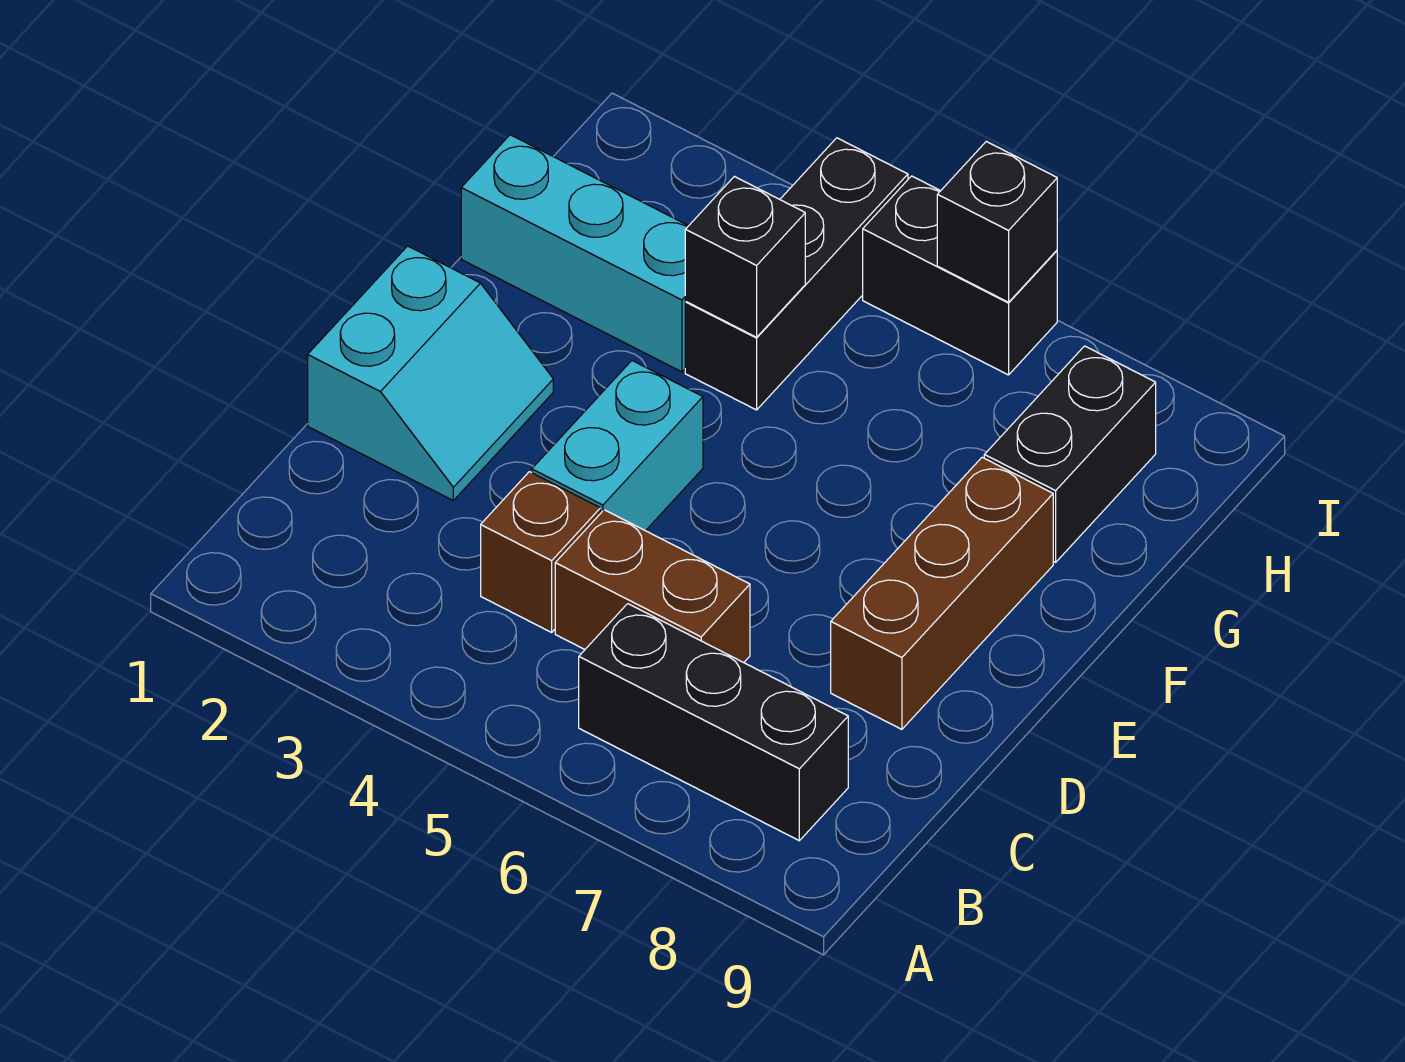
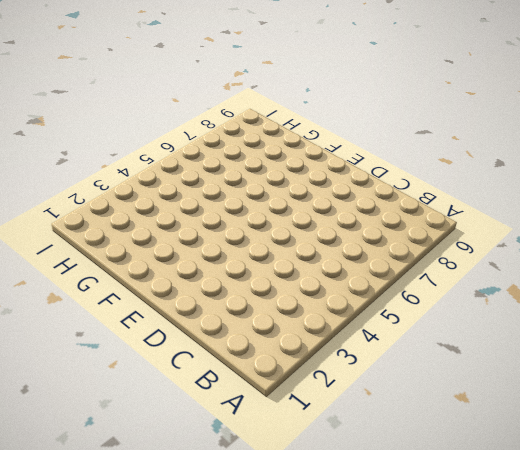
none -> black brick B6:B8 level 1
none -> brown brick C4 level 1
none -> brown brick C5:C6 level 1

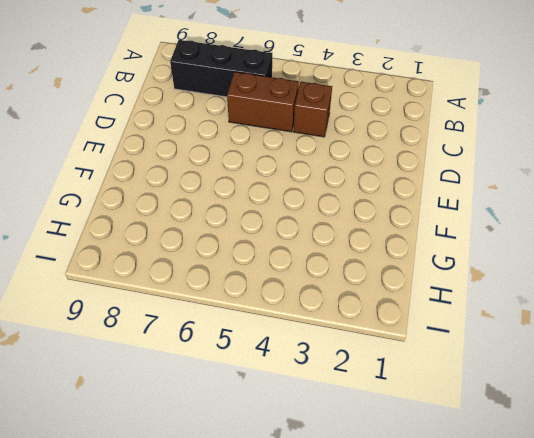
none -> cyan slope D1:E2 level 1 top 1
none -> cyan brick D4:E4 level 1
none -> brown brick D8:F8 level 1

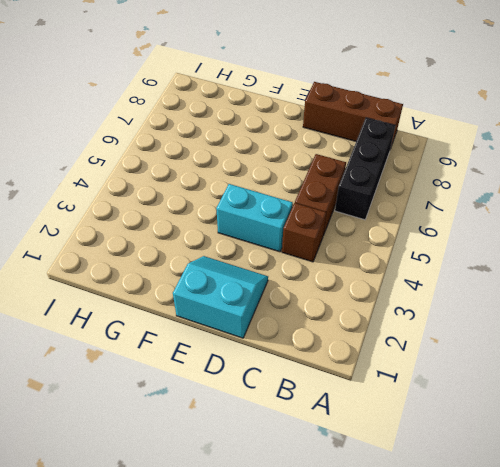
brown brick B9:D9 level 1 -> brown brick D8:F8 level 1
none -> cyan brick G1:G3 level 1
none -> black brick G4:I4 level 1
none -> black brick G8:H8 level 1

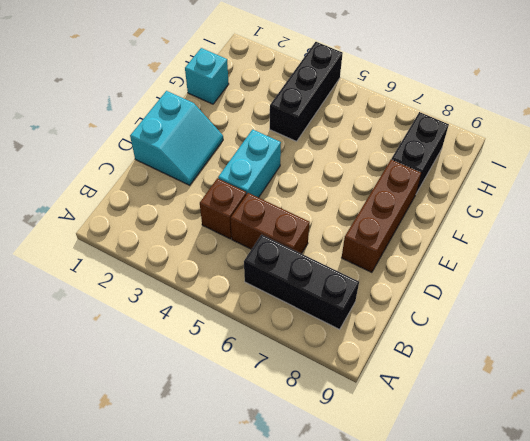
cyan brick G1 level 1 -> cyan brick G1:G3 level 1
none -> black brick I5:I6 level 1
none -> black brick G4 level 2
none -> black brick I6 level 2

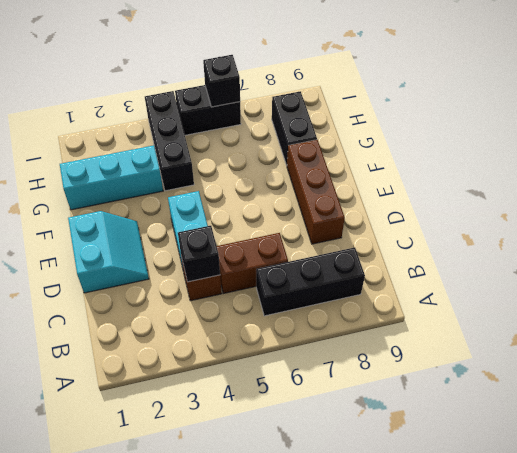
black brick C4 level 2 -> black brick G4 level 2

